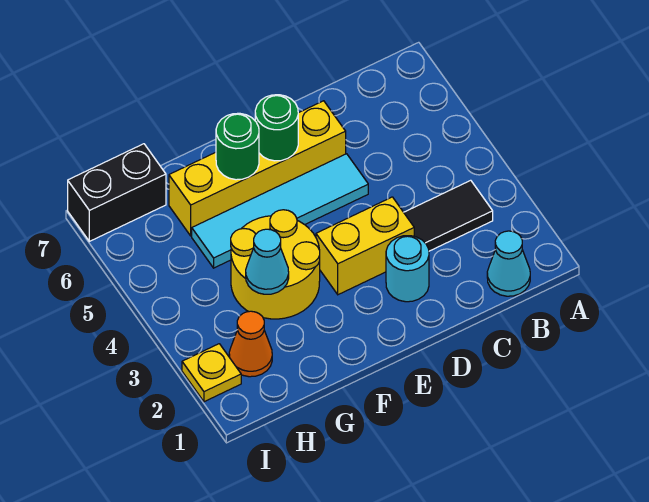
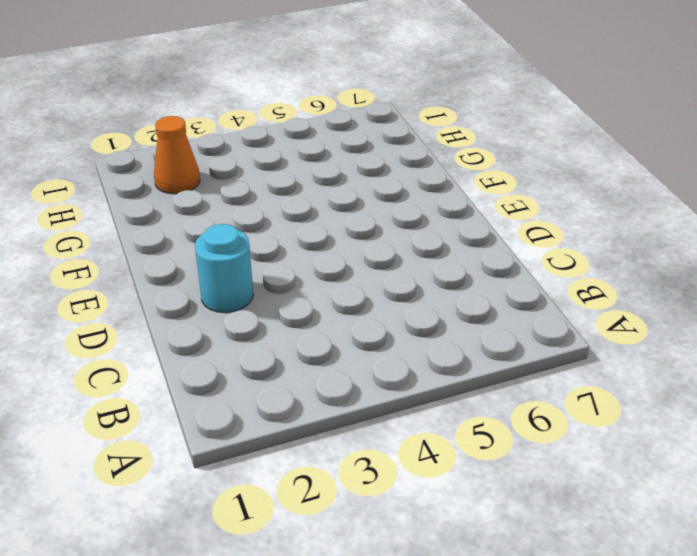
none -> cyan cone B1 level 1
none -> black tile B3:C3 level 1
none -> yellow brick D3:E3 level 1

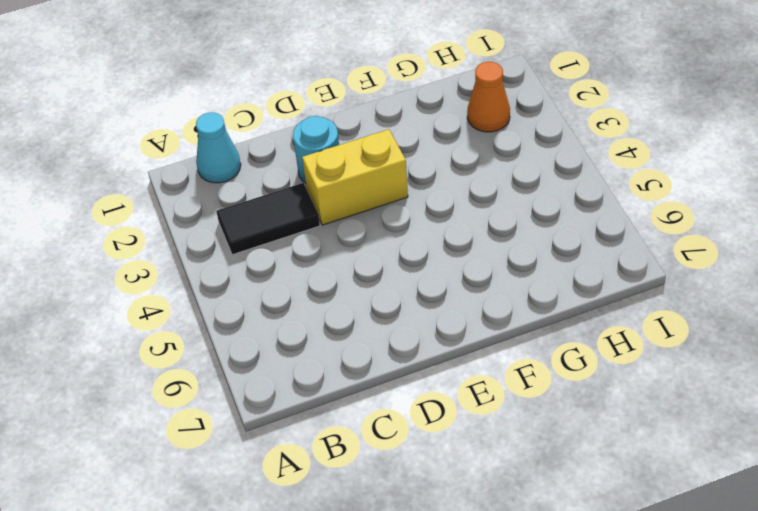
none -> cyan tile D5:G5 level 1
none -> yellow brick D6:G6 level 1
none -> yellow round brick F3:G4 level 1

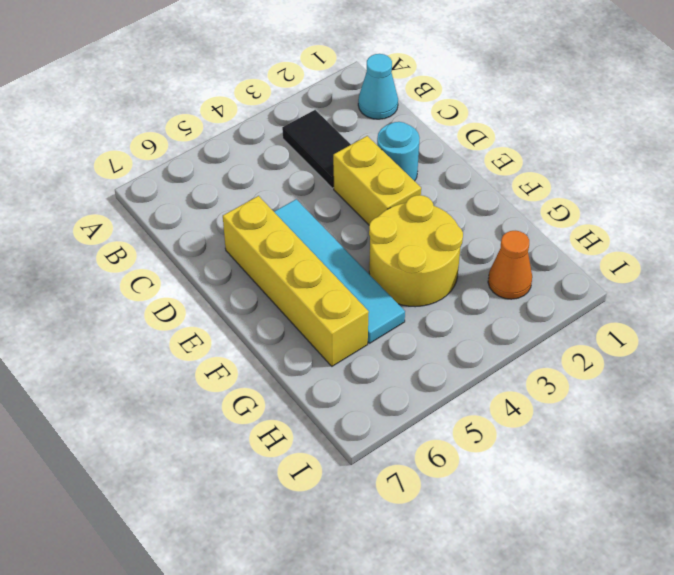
none -> black brick H7:I7 level 1
none -> yellow plate I2 level 1
none -> green round brick E6 level 2

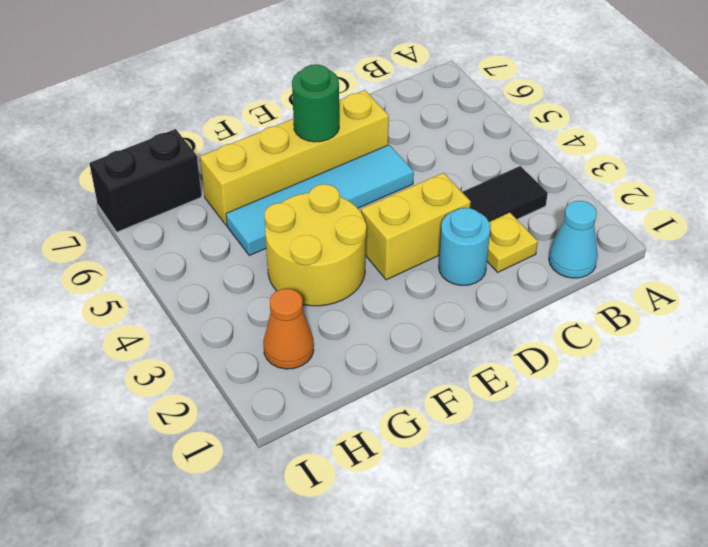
yellow plate C2 level 1 -> yellow plate I2 level 1
none -> green round brick F6 level 2
none -> cyan cone G3 level 2

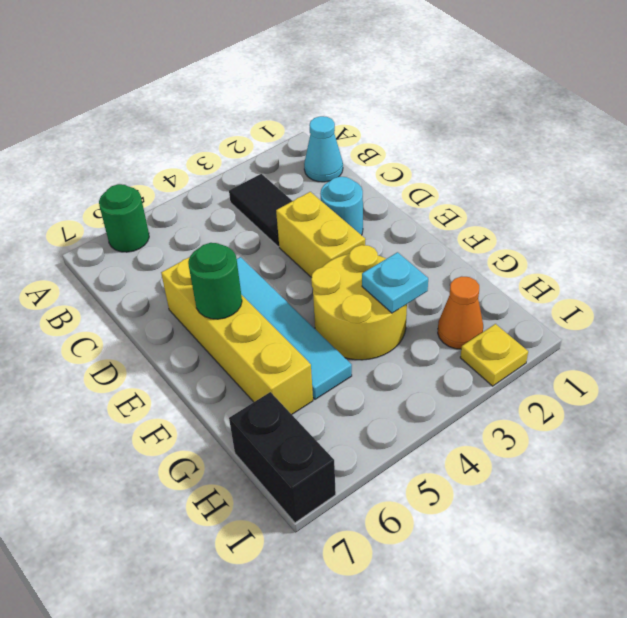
green round brick A6 level 1 -> green round brick F6 level 2
cyan plate G3 level 2 -> cyan cone G3 level 2

